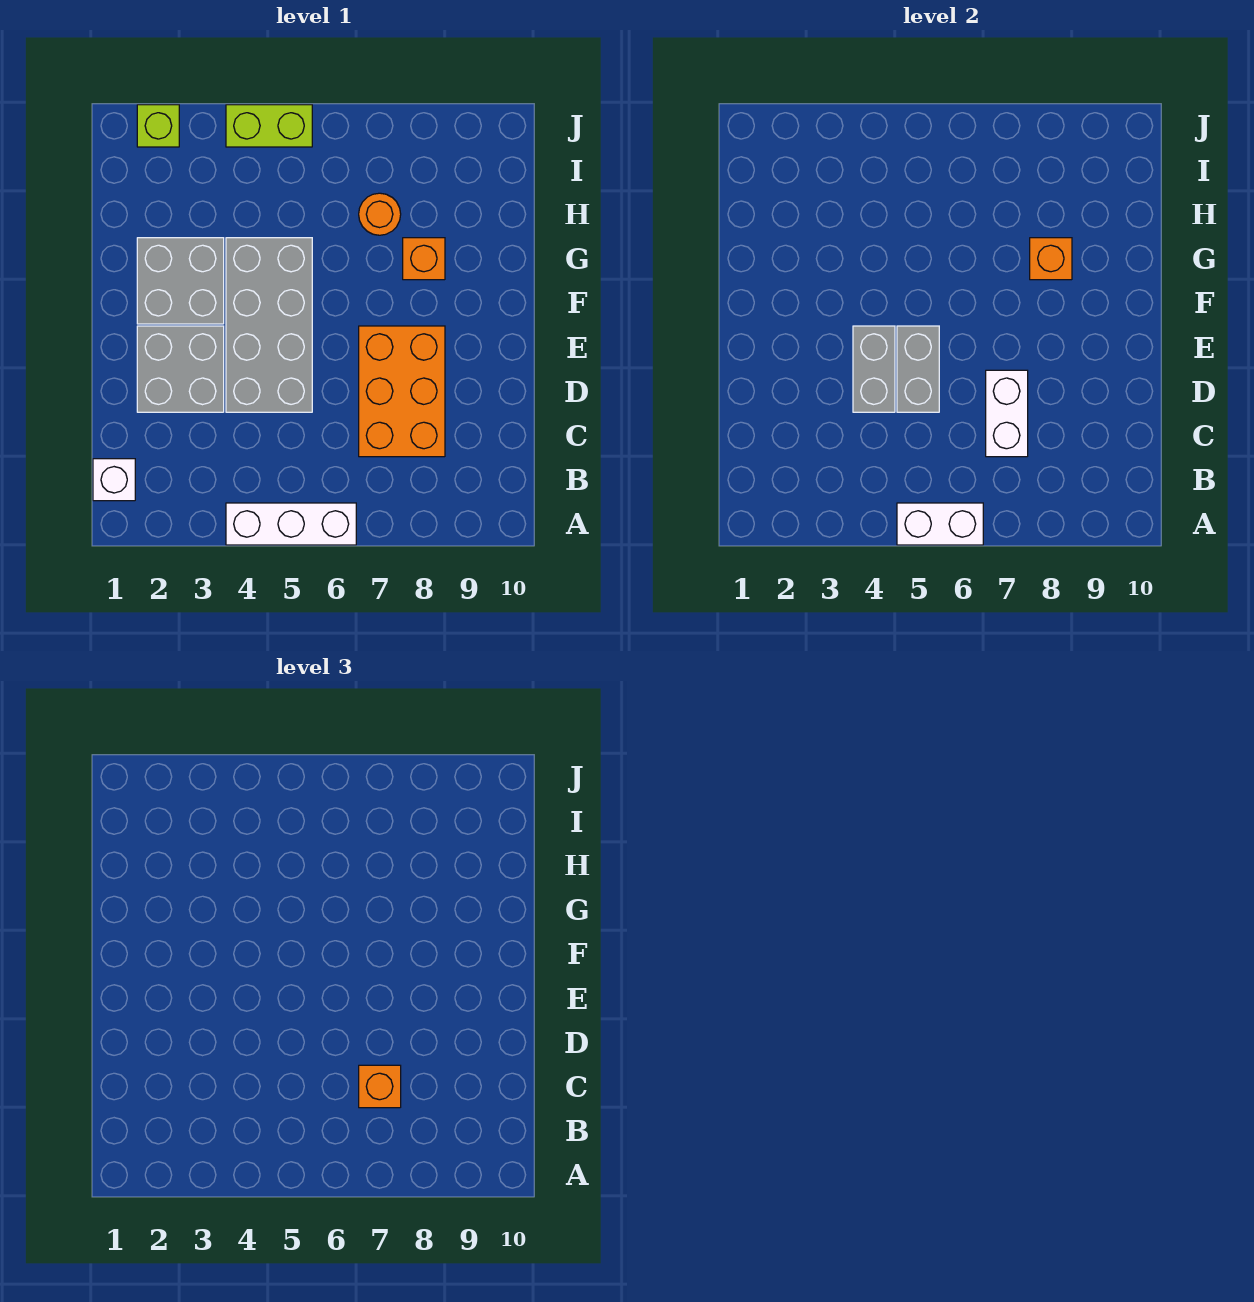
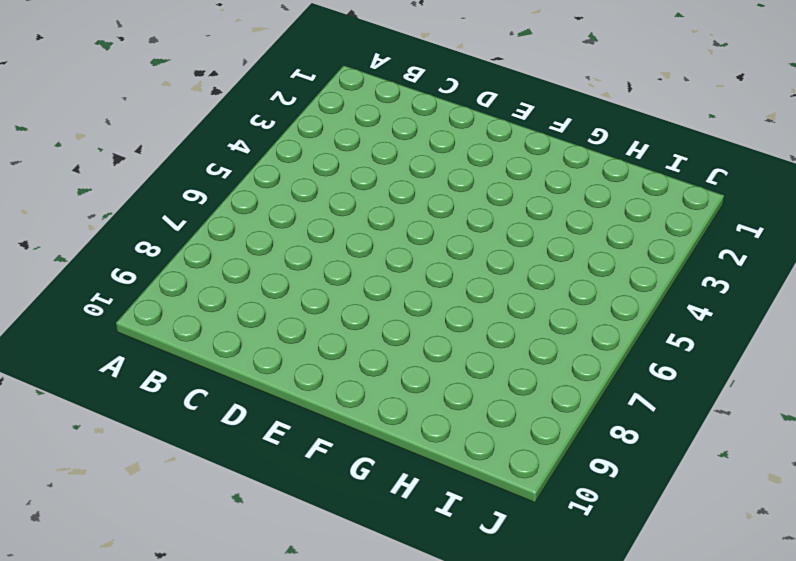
none -> white brick A4:A6 level 1
none -> white brick B1 level 1
none -> orange brick C7:E8 level 1

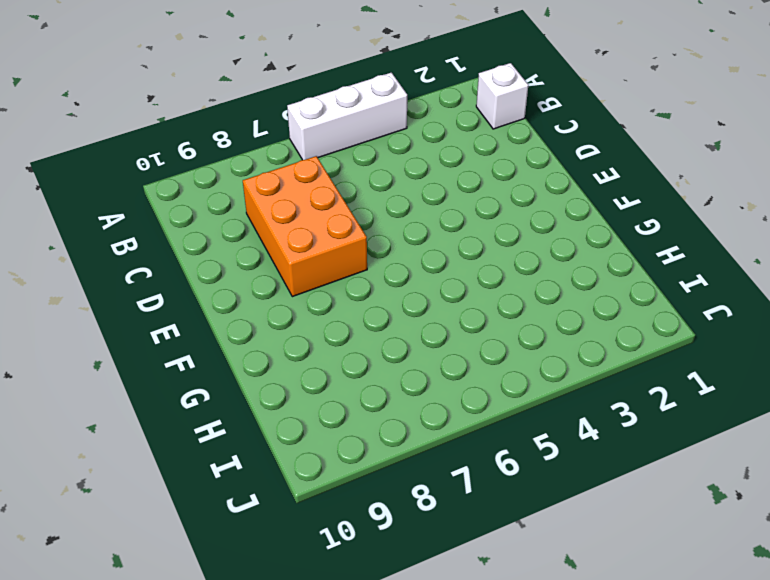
none -> grey brick D2:E3 level 1
none -> grey brick D4:G5 level 1
none -> grey brick F2:G3 level 1

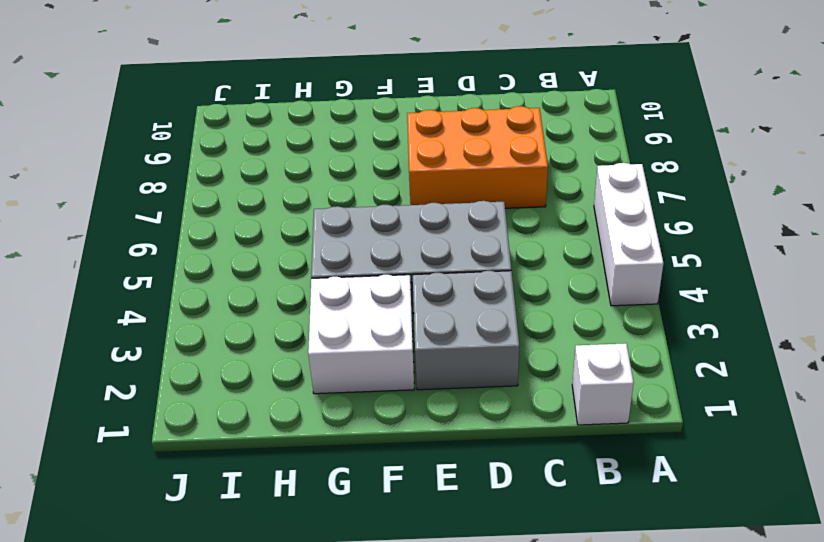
white brick F2:G3 level 1 -> grey brick F2:G3 level 1
none -> orange brick G8 level 1
none -> orange round brick H7 level 1
none -> lime brick J2 level 1

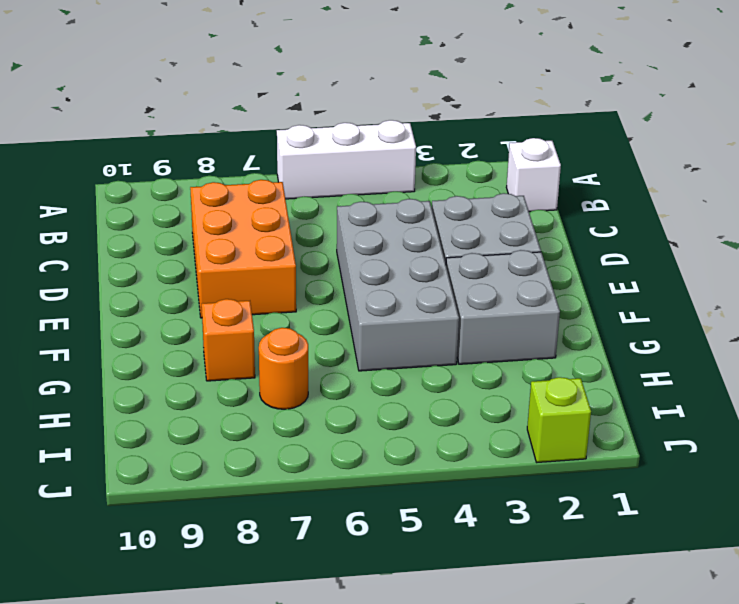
none -> lime brick J4:J5 level 1
none -> white brick A5:A6 level 2
none -> white brick C7:D7 level 2

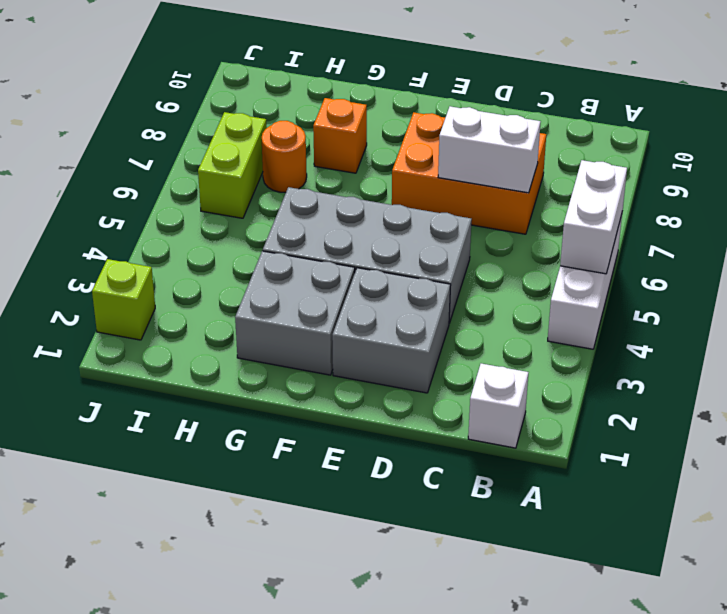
lime brick I6:I7 level 1 -> lime brick J4:J5 level 1
none -> grey brick D4:E4 level 2
none -> grey brick D5:E5 level 2
none -> orange brick G8 level 2

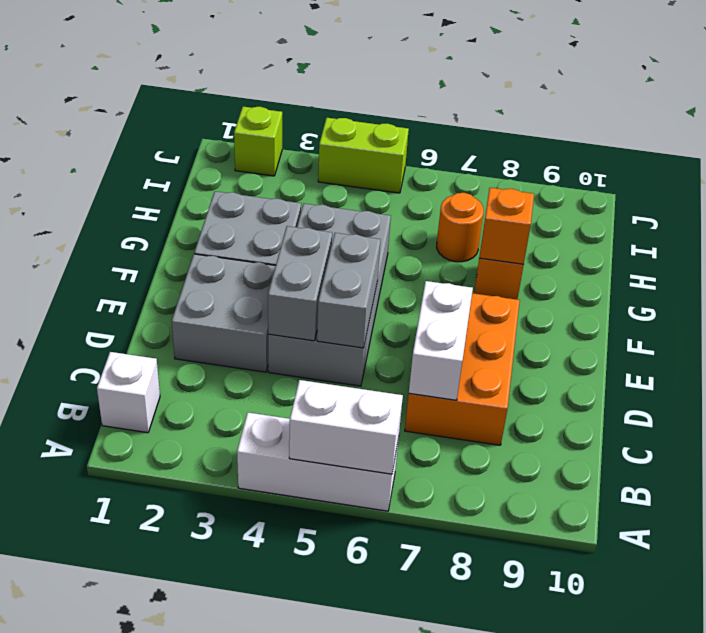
none -> orange brick C7 level 3

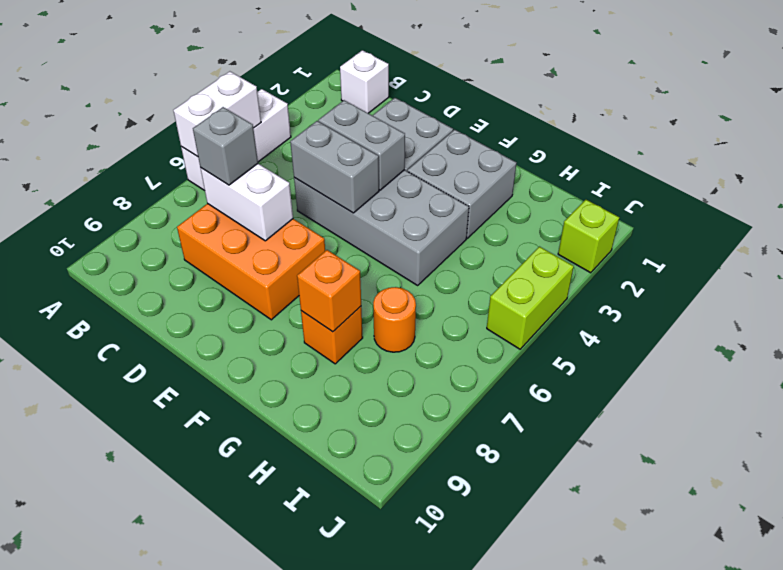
grey brick C7 level 3 -> orange brick C7 level 3

